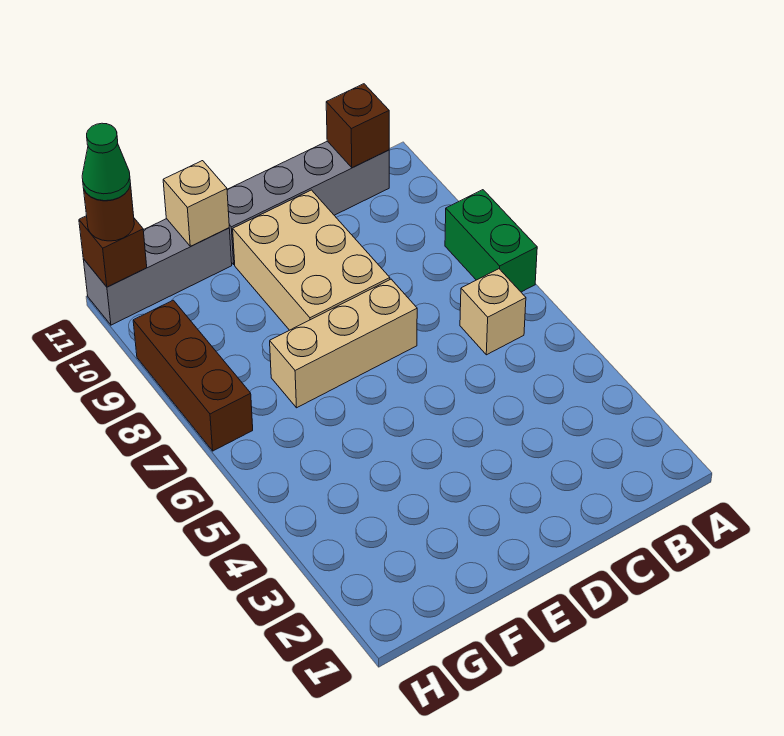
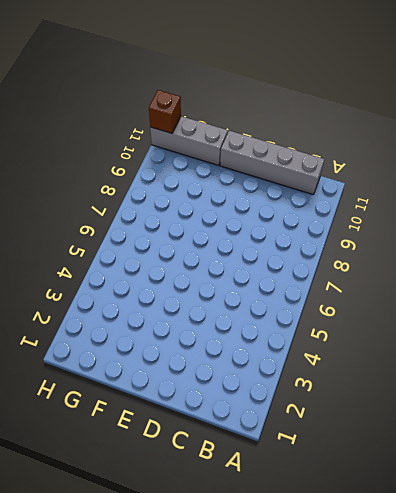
none -> green brick A7:A8 level 1
none -> tan brick B6 level 1
none -> tan brick D7:F7 level 1

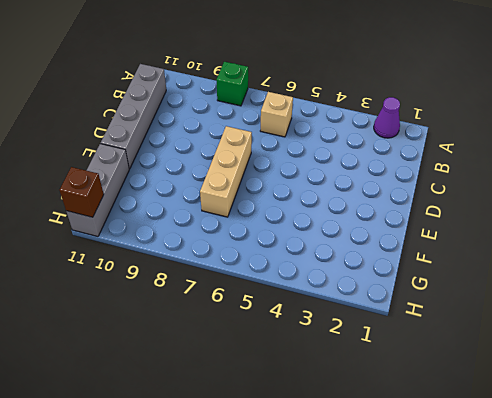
purple cone A2 level 1 -> none
green brick A8 level 1 -> green brick A7:A8 level 1
none -> tan brick D8:E10 level 1
none -> brown brick H7:H9 level 1
none -> brown brick B11 level 2

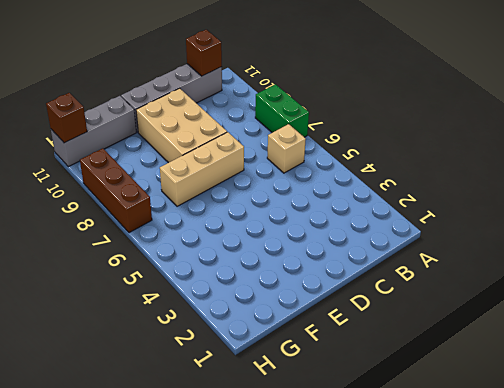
none -> tan brick F11 level 2
none -> brown round brick H11 level 3
none -> green cone H11 level 4

